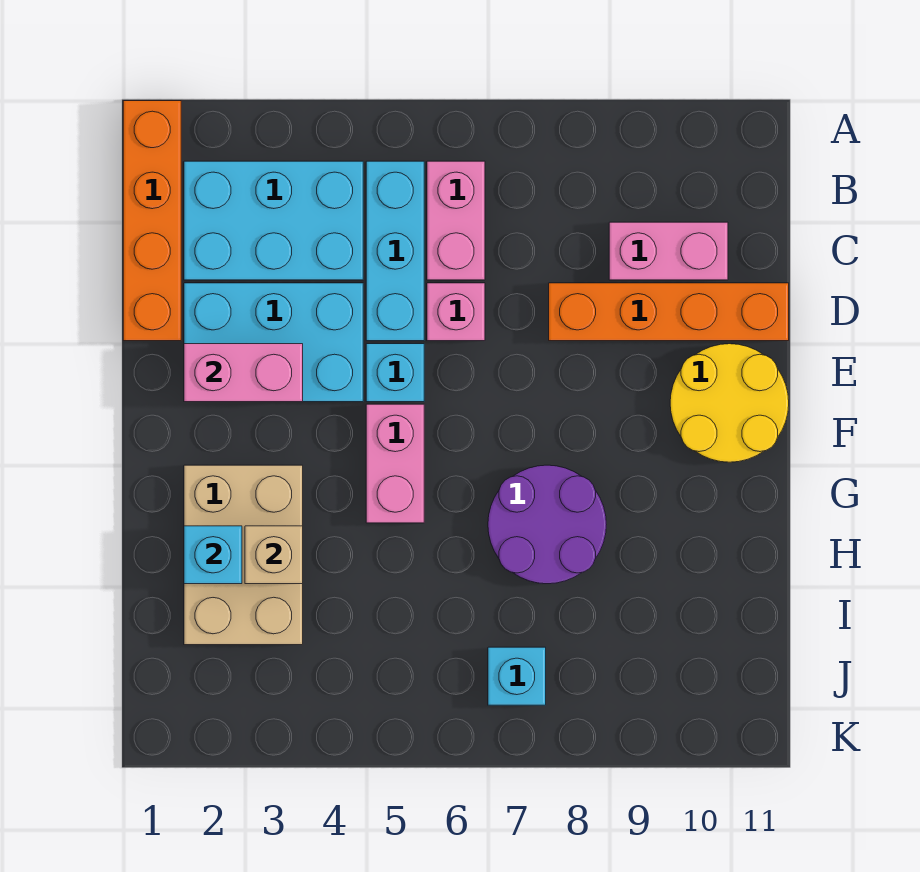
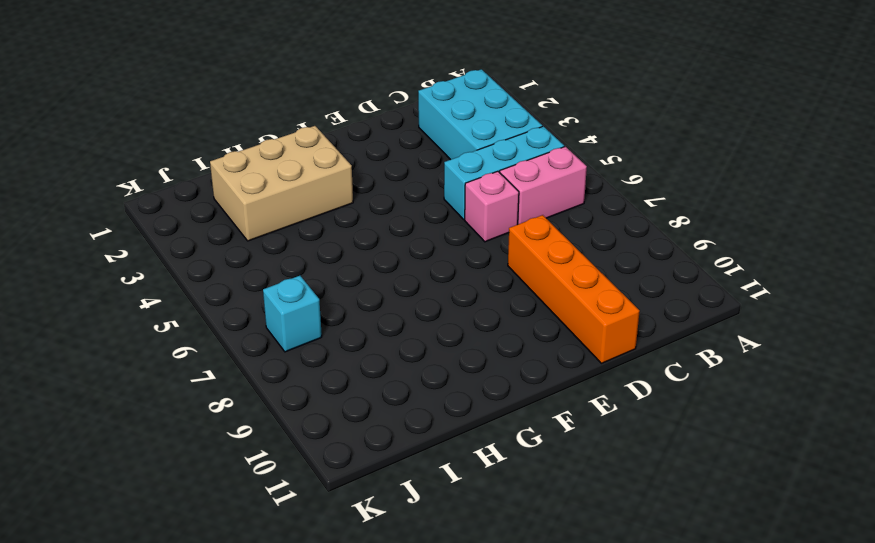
none -> orange brick A1:D1 level 1
none -> pink brick C9:C10 level 1
none -> cyan brick D2:E4 level 1

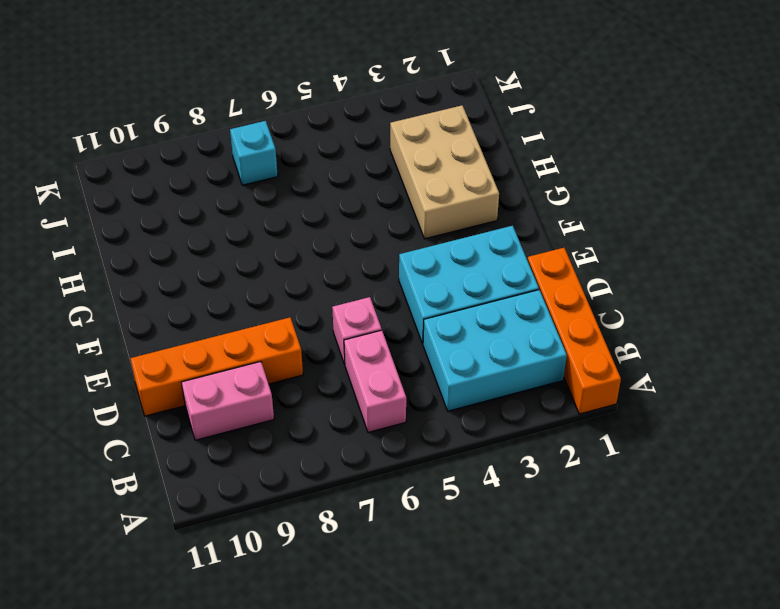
none -> cyan brick B5:D5 level 1
none -> cyan brick E5 level 1
none -> yellow round brick E10:F11 level 1

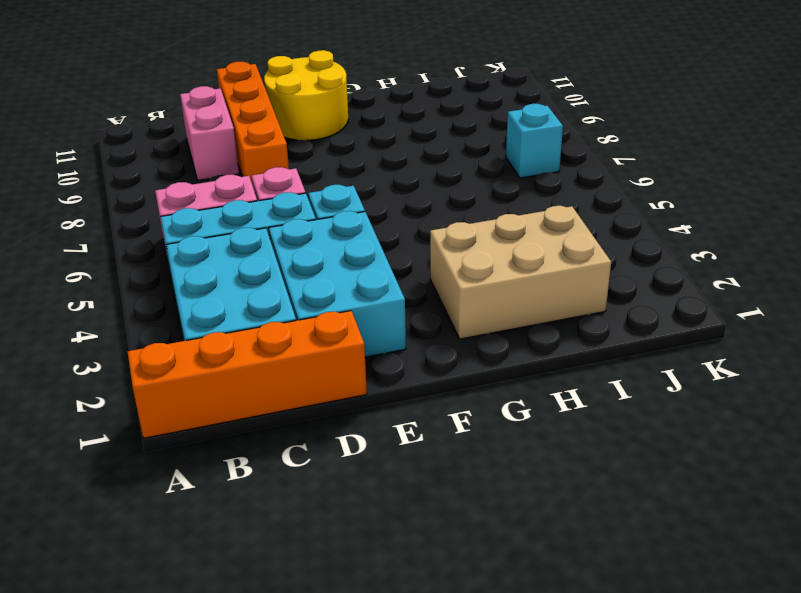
none -> pink brick F5:G5 level 1
none -> purple round brick G7:H8 level 1
none -> pink brick E2:E3 level 2

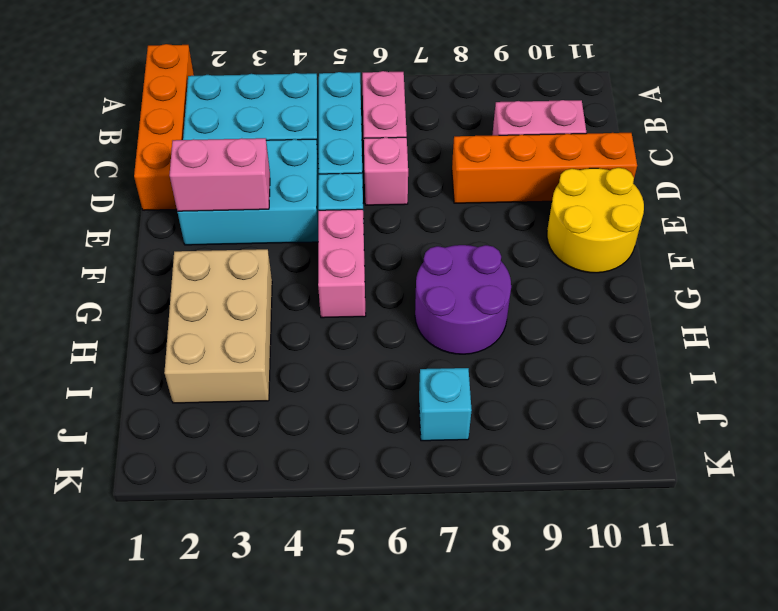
none -> cyan brick H2 level 2
none -> tan brick H3 level 2

